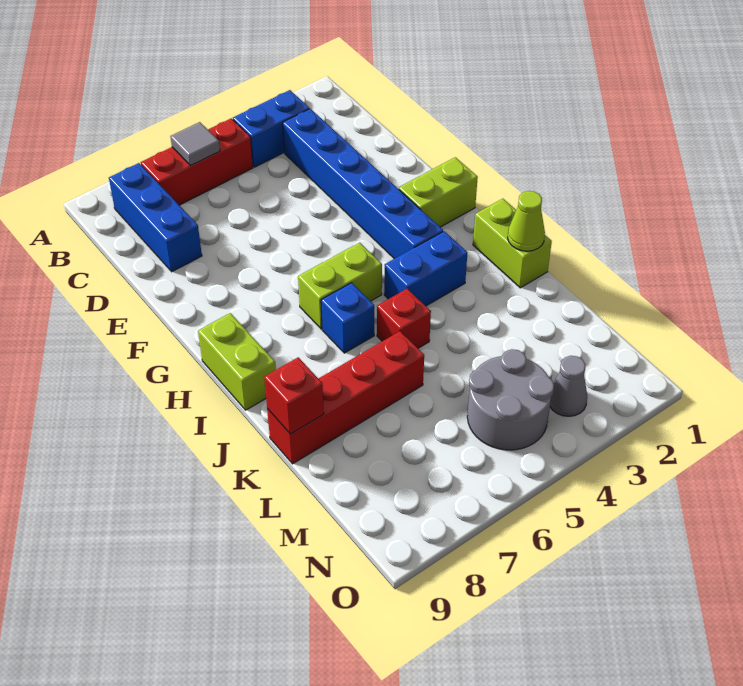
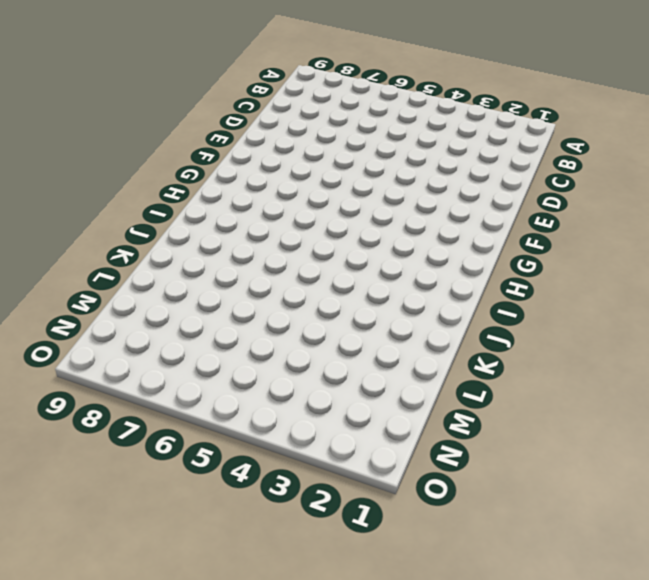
none -> blue brick B3:B4 level 1
none -> red brick B5:B7 level 1
none -> blue brick B8:D8 level 1

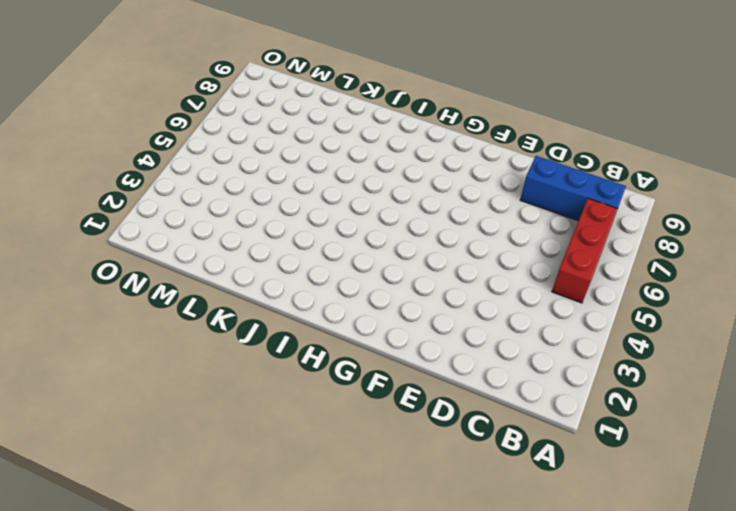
none -> blue brick B3:B4 level 1
none -> blue brick C3:H3 level 1
none -> lime brick G1:G2 level 1

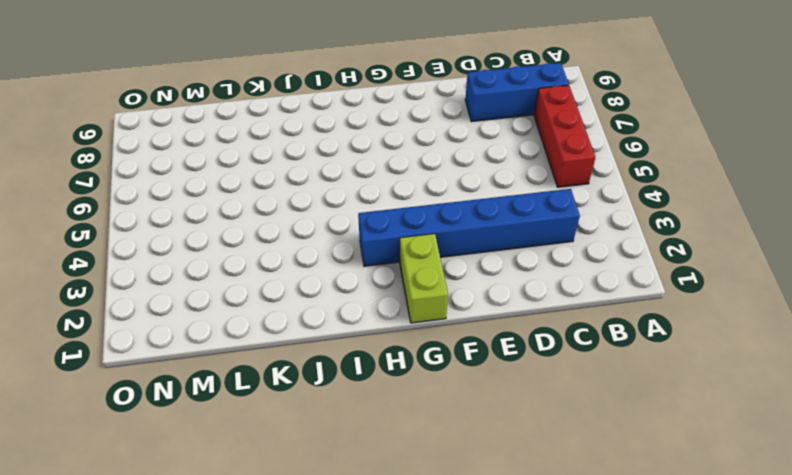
none -> blue brick B3:B4 level 1
none -> lime brick H5:H6 level 1
none -> lime brick H9:I9 level 1

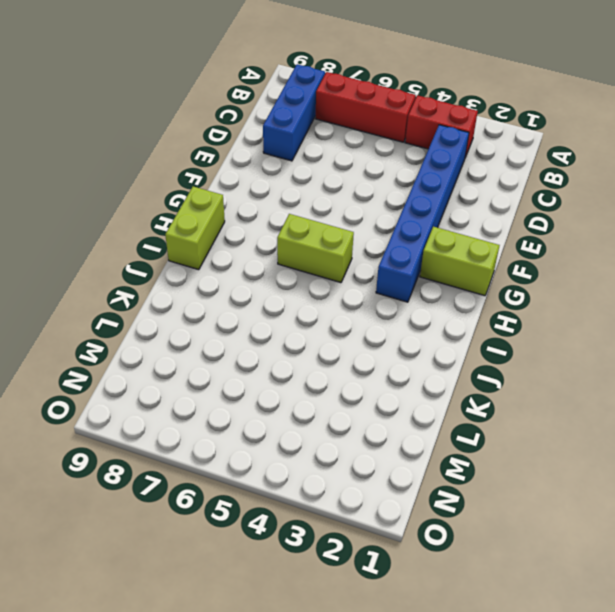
red brick B3:B4 level 1 -> blue brick B3:B4 level 1
none -> lime brick I1:J1 level 1
none -> blue brick I3:I4 level 1
none -> blue brick I6 level 1

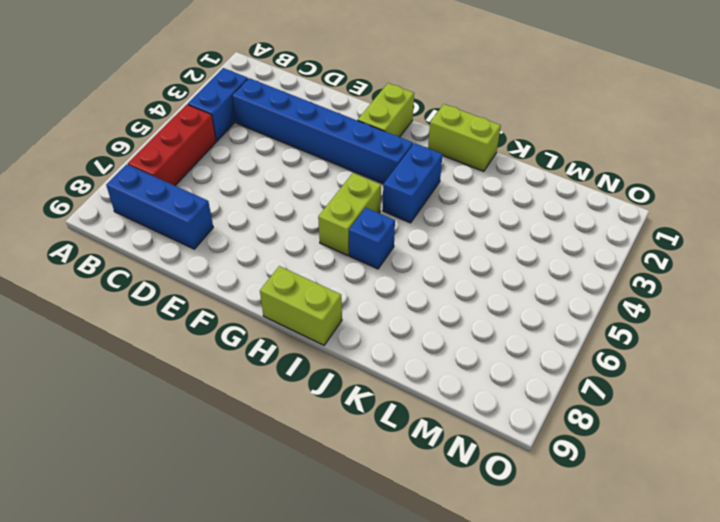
none -> red brick J5 level 1
none -> red brick K6:K9 level 1
none -> grey round brick M4:N5 level 1

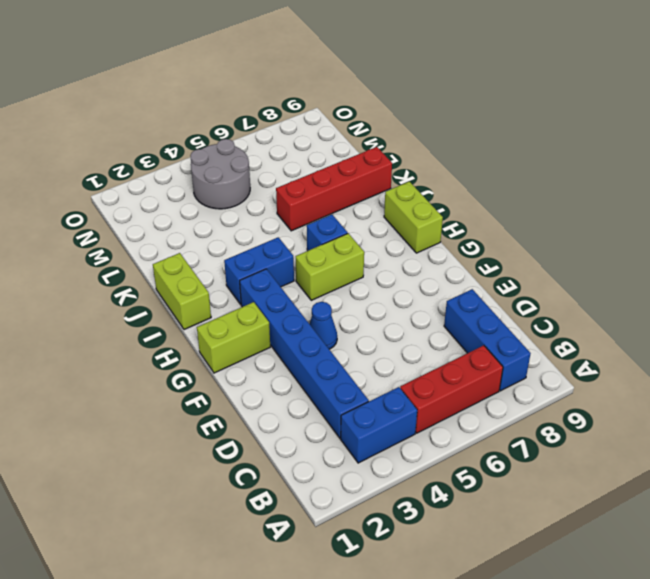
blue cone F4 level 1 -> none
none -> red brick J5 level 1
none -> grey cone N3 level 1
none -> grey tile B6 level 2

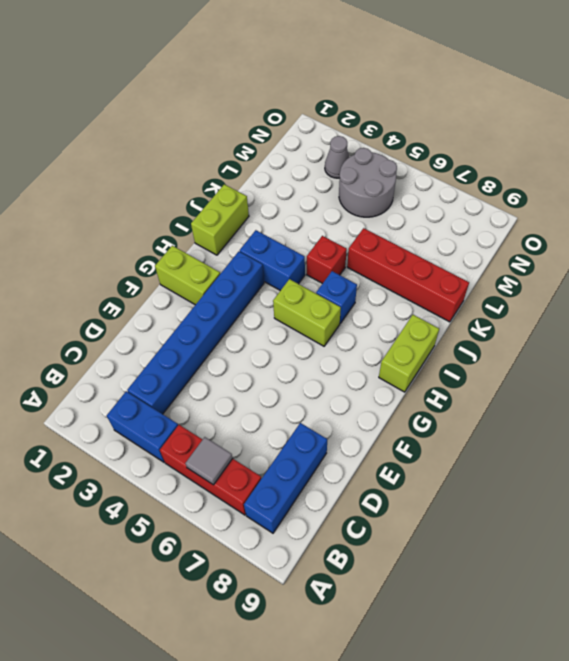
none -> lime cone J1 level 2
none -> red brick K9 level 2

